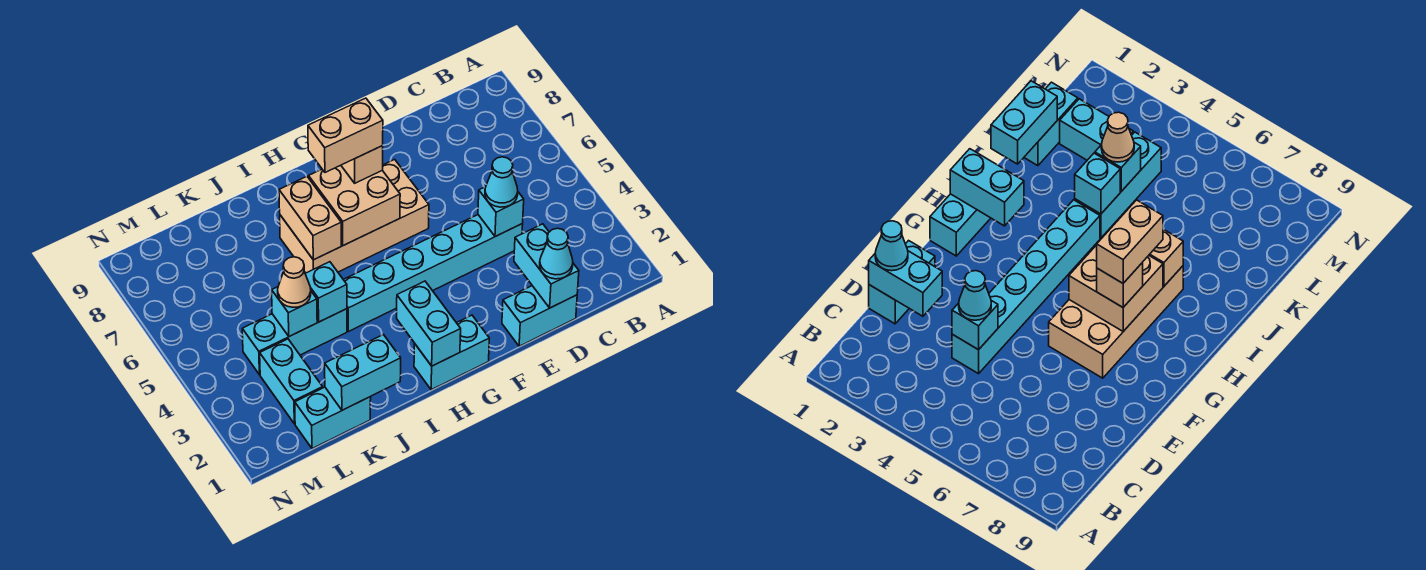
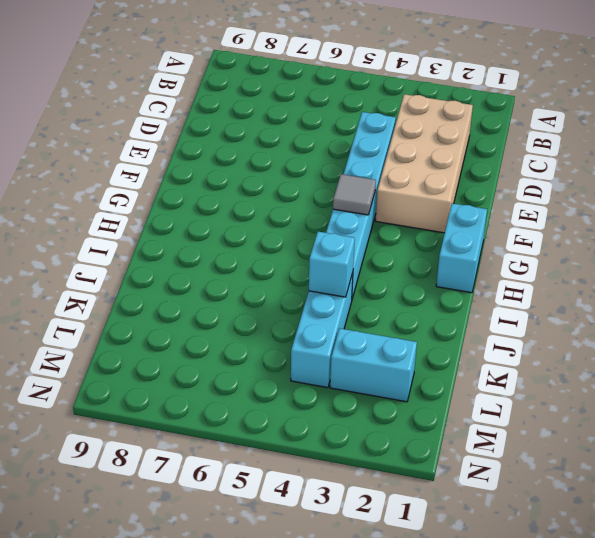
tan brick C2:F3 level 1 -> tan brick F6:I7 level 1
grey tile G4 level 2 -> none
none -> cyan brick D1:E1 level 1
none -> cyan brick K1:L1 level 1
none -> cyan brick D1:D2 level 2

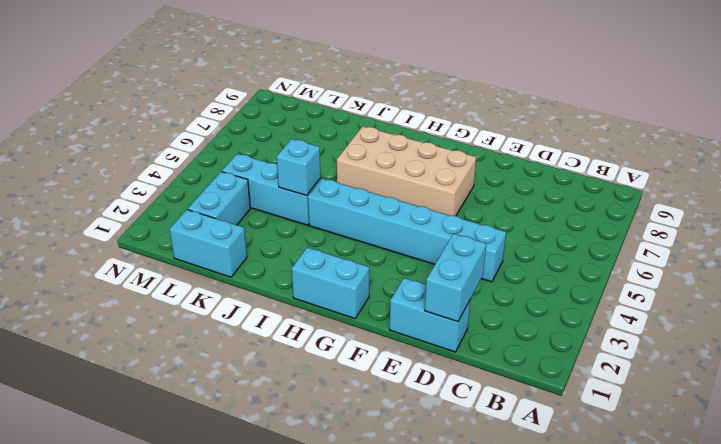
none -> cyan brick D4 level 2
none -> tan brick G6:H7 level 2
none -> cyan brick H1:H2 level 2

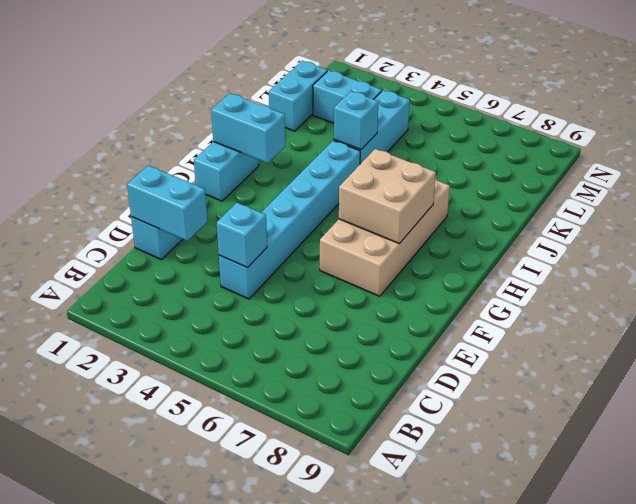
none -> tan brick I6:I7 level 2
none -> cyan brick J1:K1 level 2
none -> cyan brick K4 level 2

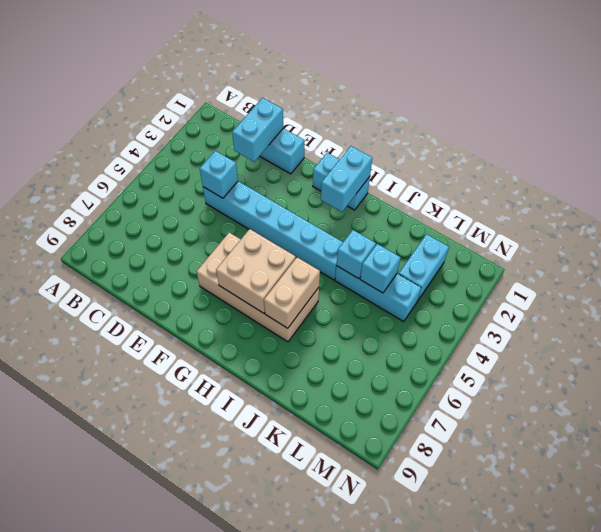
none -> cyan brick K1:L1 level 1
none -> cyan brick J1:K1 level 2
none -> cyan cone D1 level 3

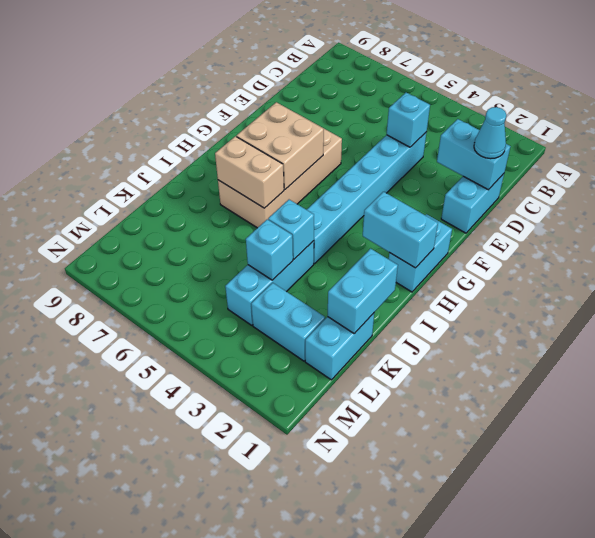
none -> cyan cone D4 level 3
none -> tan brick G7 level 3
none -> tan cone K4 level 3

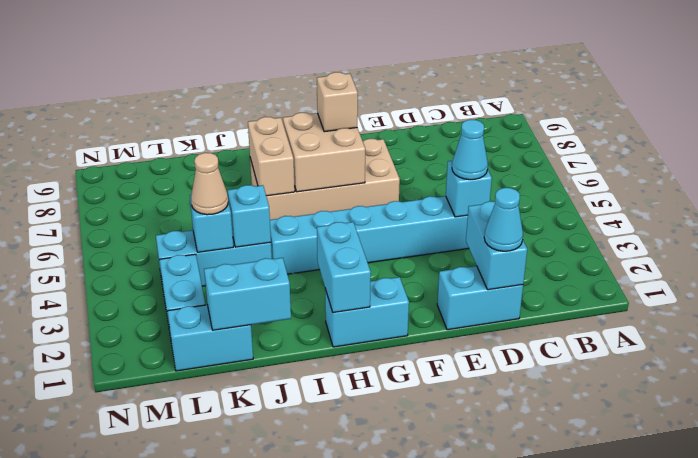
none -> tan brick G7:H7 level 4

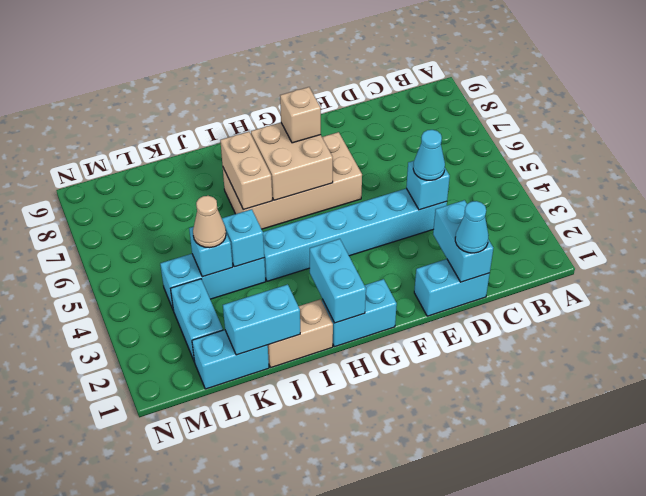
tan brick I1:J1 level 1 -> tan brick G7:H7 level 4

